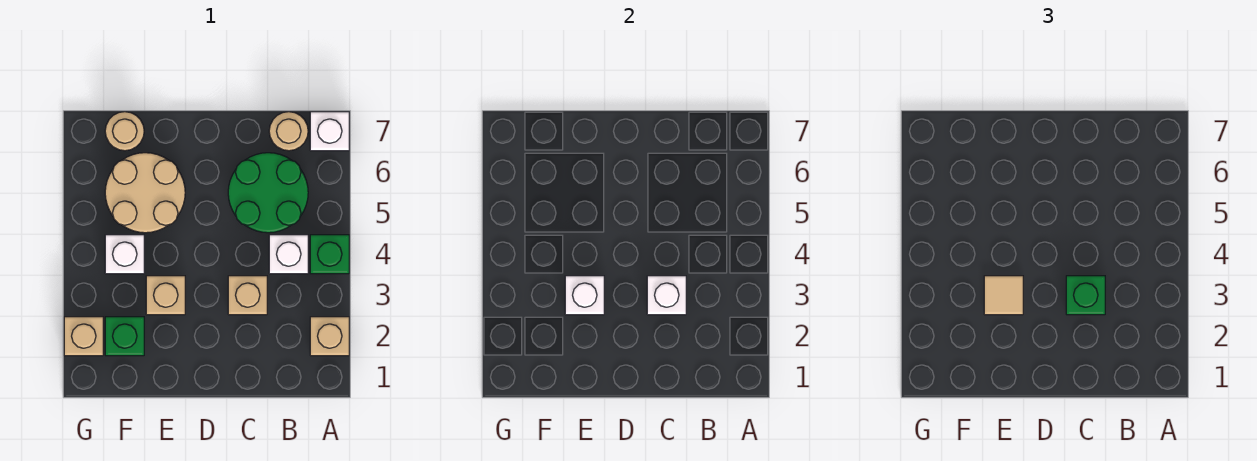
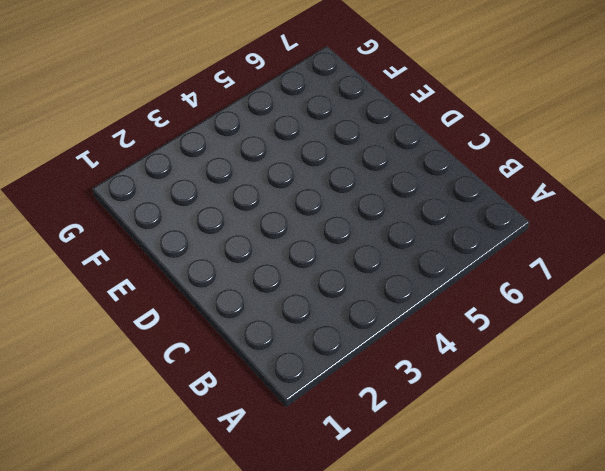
none -> tan brick A2 level 1
none -> green brick A4 level 1
none -> white brick A7 level 1

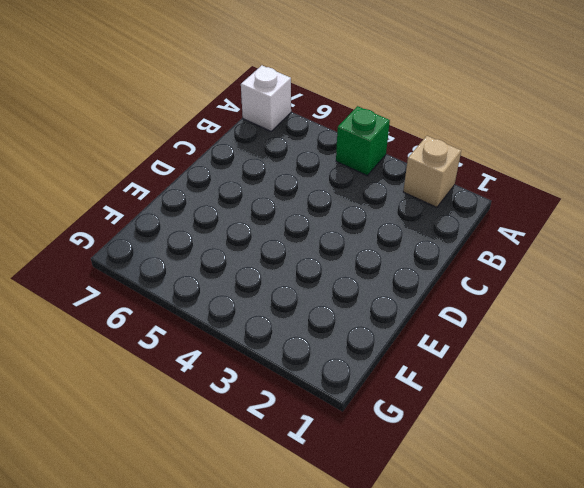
none -> white brick B4 level 1
none -> green round brick B5:C6 level 1
none -> tan round brick B7 level 1

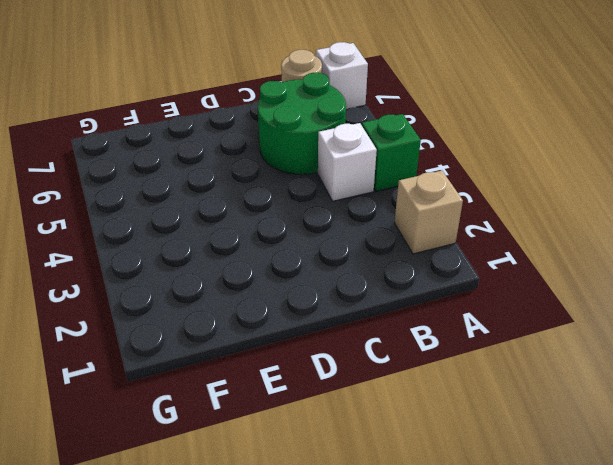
none -> tan brick C3 level 1
none -> tan brick E3 level 1
none -> tan round brick E5:F6 level 1

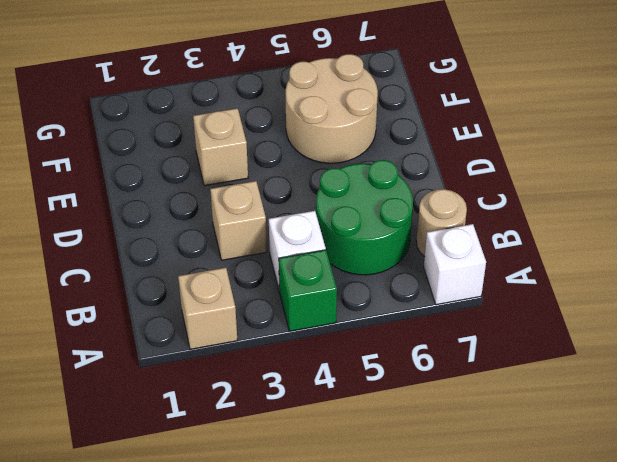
none -> green brick F2 level 1
none -> white brick F4 level 1
none -> tan round brick F7 level 1

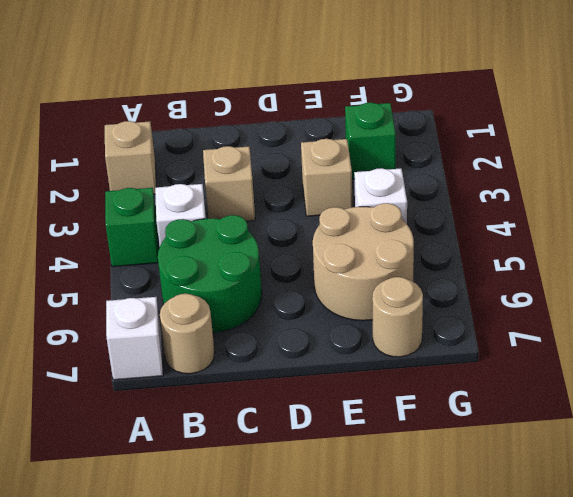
none -> tan brick G2 level 1
none -> white brick C3 level 2
none -> white brick E3 level 2

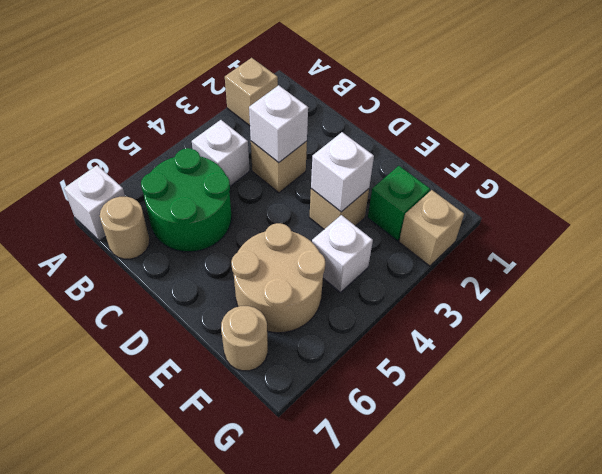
none -> green brick A4 level 1
none -> green brick C3 level 3
none -> tan tile E3 level 3

